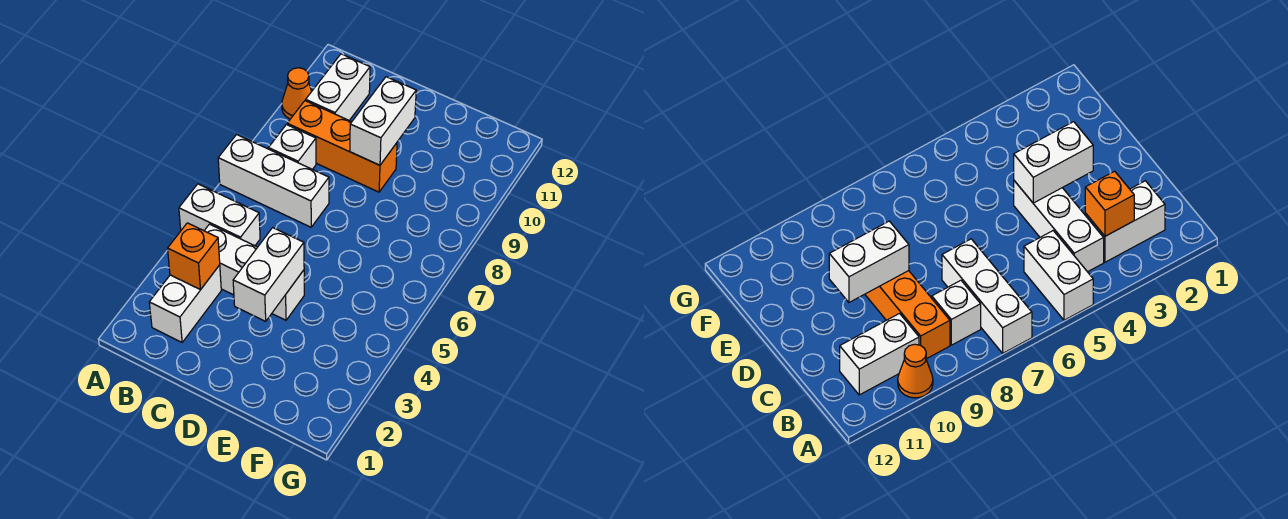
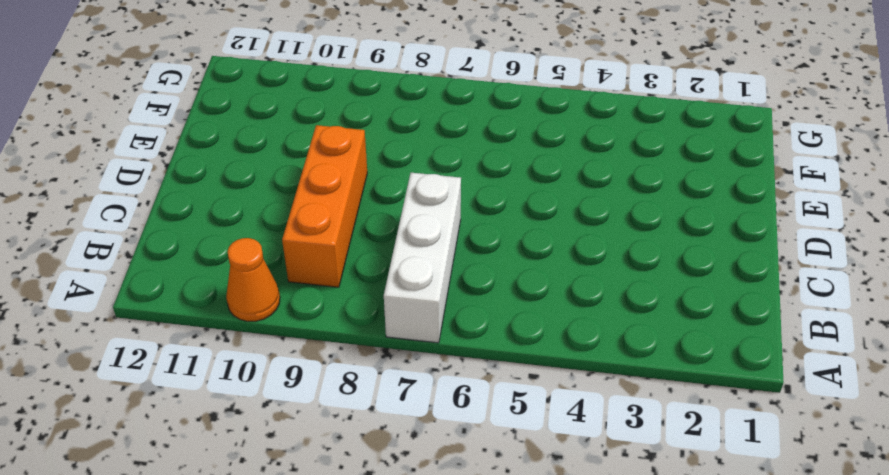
none -> white brick A5:B5 level 1
none -> white brick B2:B3 level 1

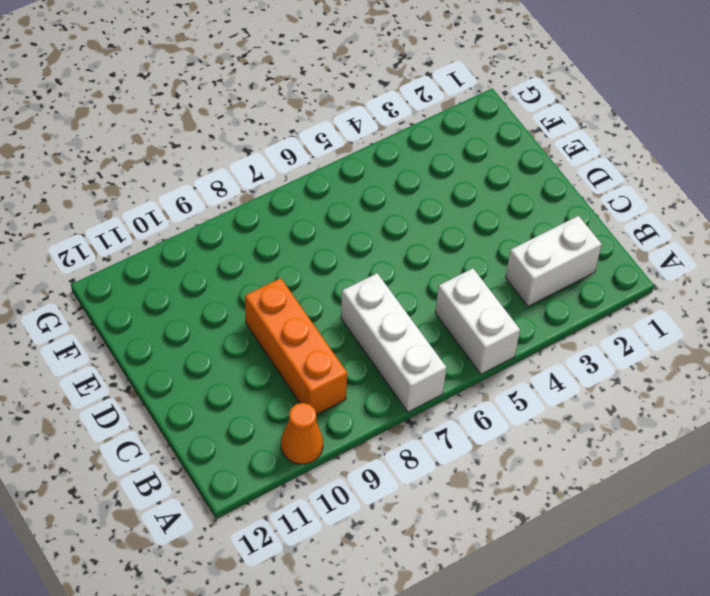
none -> white brick B4:D4 level 1
none -> white brick B8 level 1

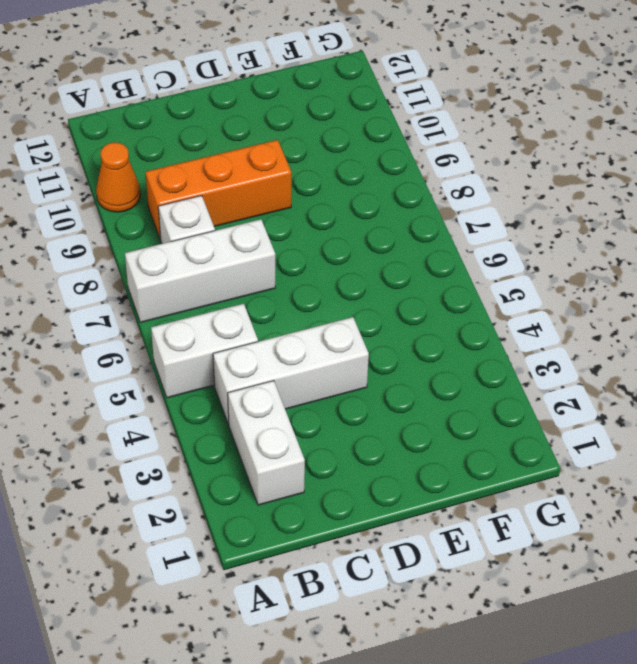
none -> white brick B10:B11 level 1
none -> orange brick B3 level 2

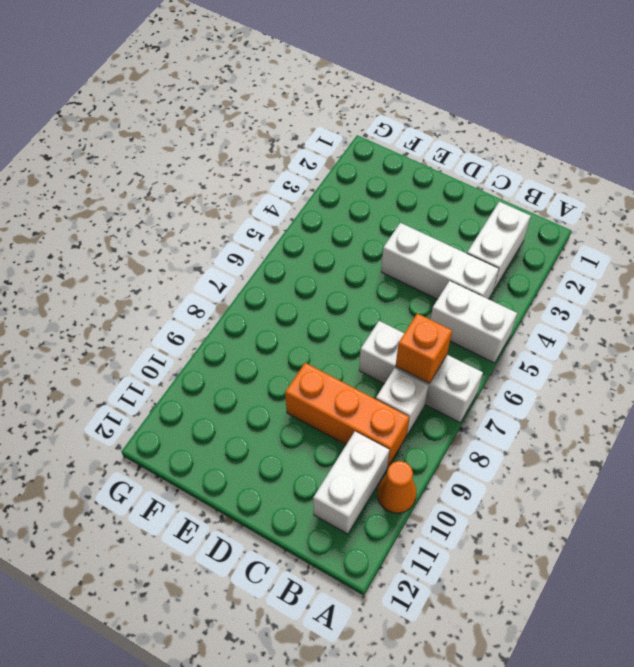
orange brick B7 level 2 -> orange brick B3 level 2
none -> white brick D3:D4 level 2
none -> white brick D9:D10 level 2

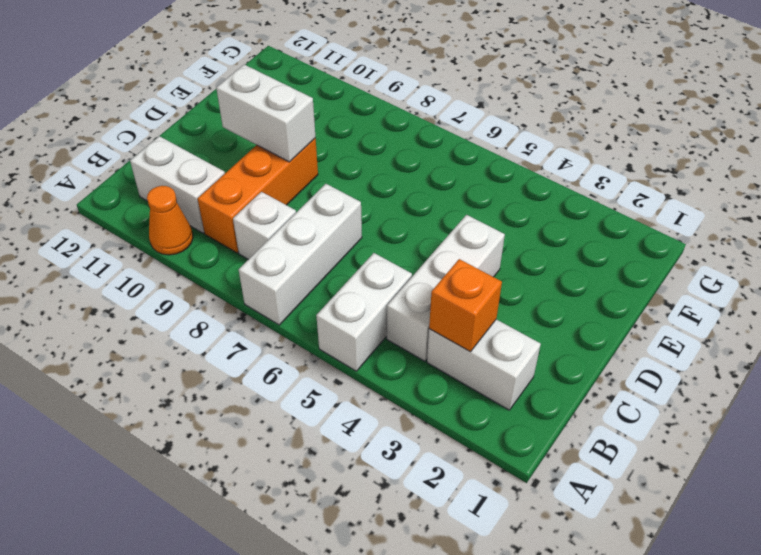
none -> white brick D3:D4 level 2

